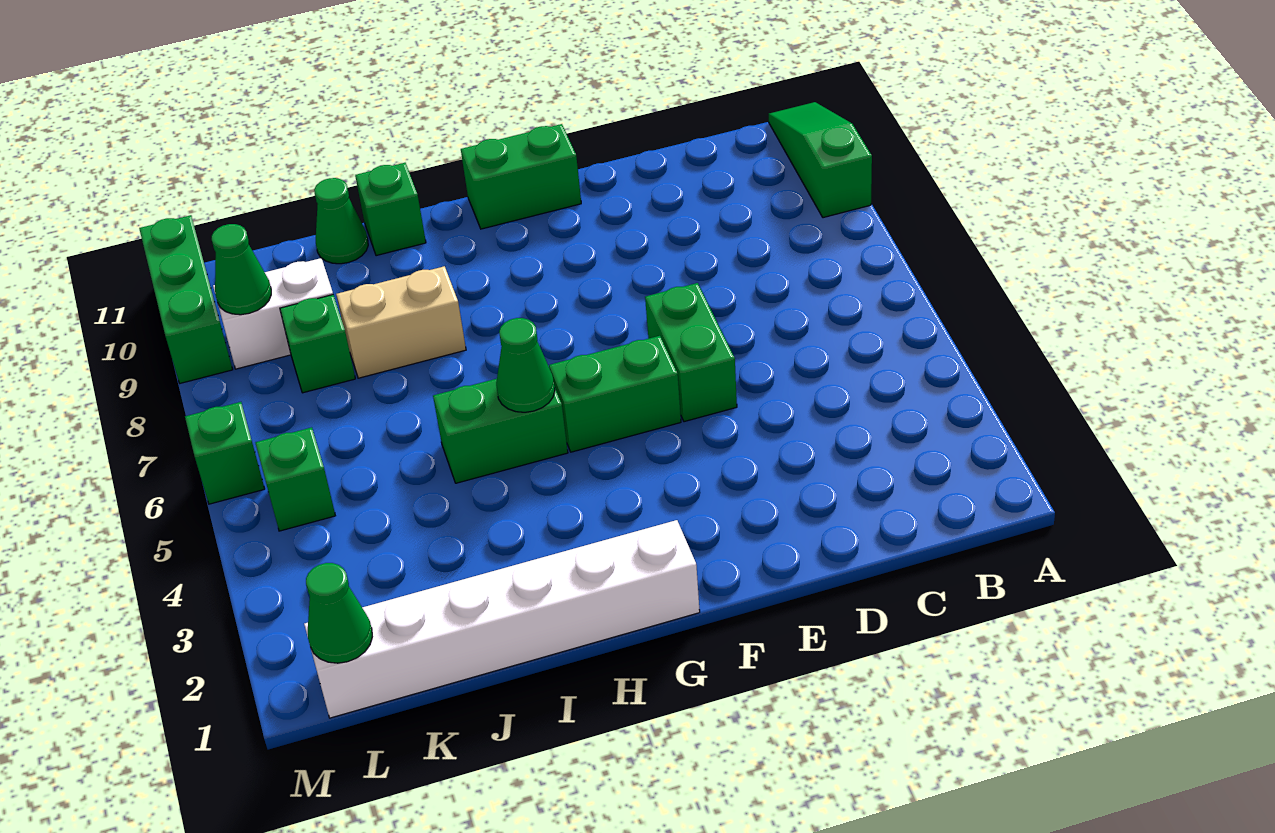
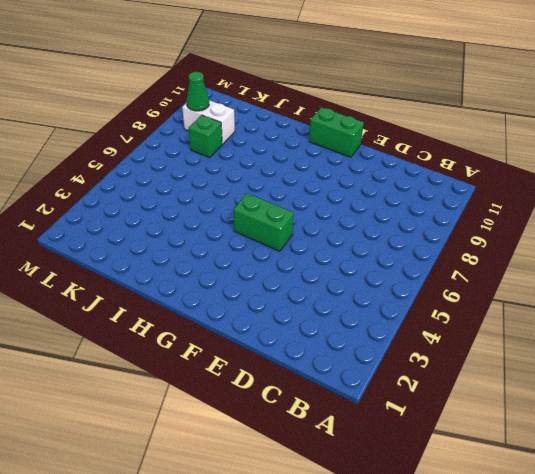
none -> green slope A9:A11 level 1 top 9
none -> green brick E5:E6 level 1
none -> white brick G1:L1 level 1

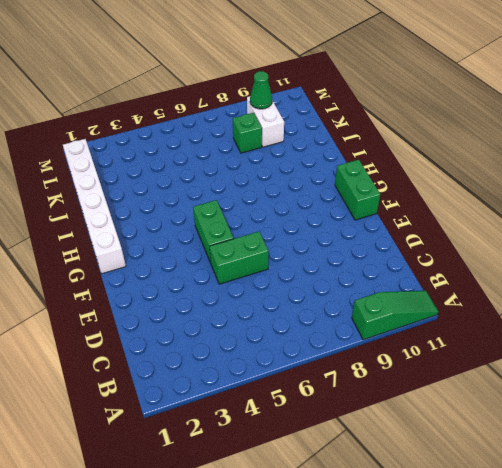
none -> green brick H5:I5 level 1
none -> tan brick I8:J8 level 1
none -> green brick I11 level 1

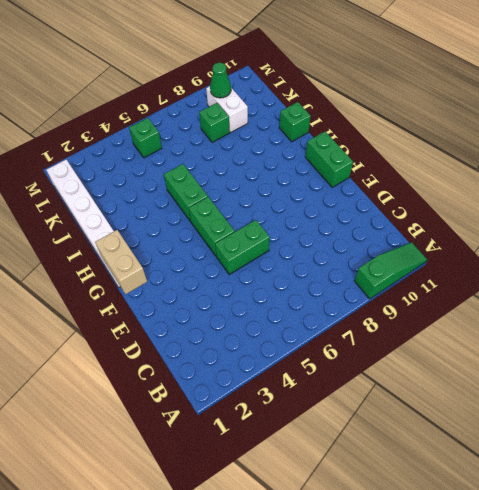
tan brick F1:G1 level 2 -> tan brick I8:J8 level 1
none -> green cone J11 level 1
none -> green brick M6 level 1
none -> green brick M9:M11 level 1

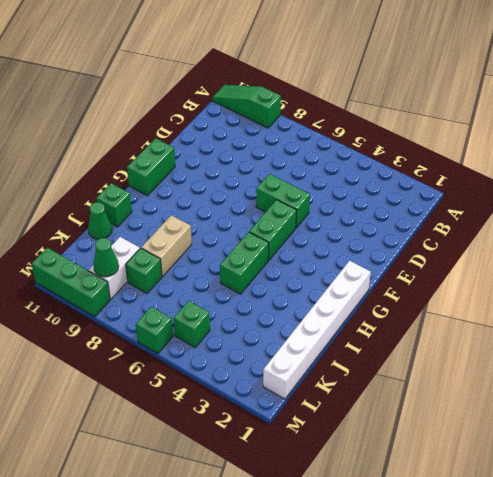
none -> green cone H5 level 2
none -> green cone L1 level 2

